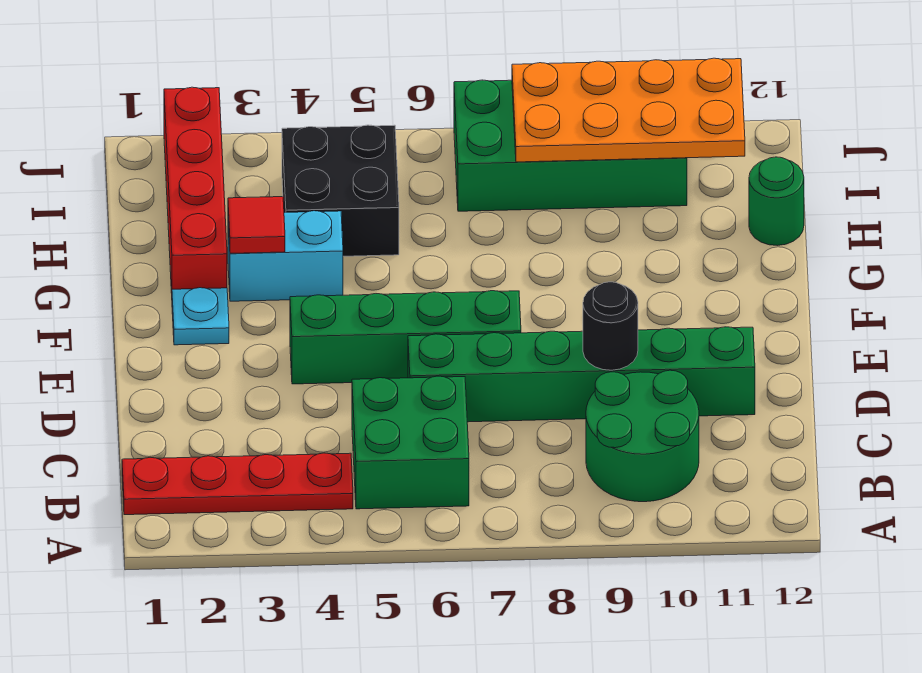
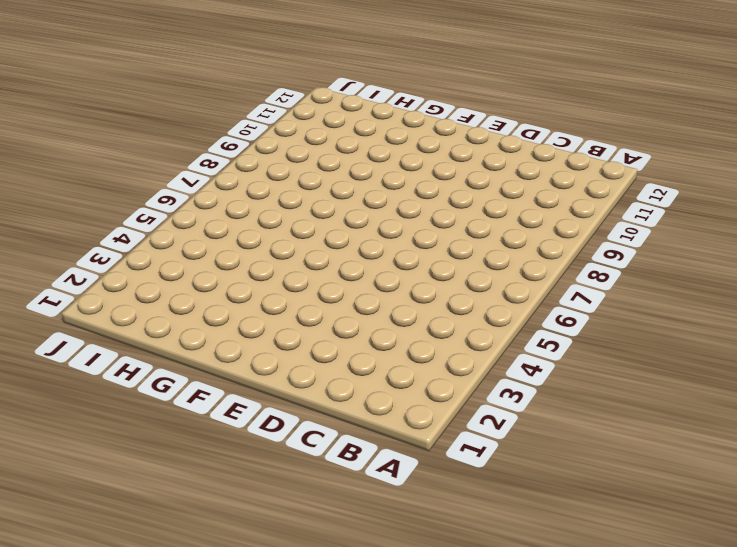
none -> red plate B1:B4 level 1
none -> green brick B5:C6 level 1
none -> green round brick B9:C10 level 1

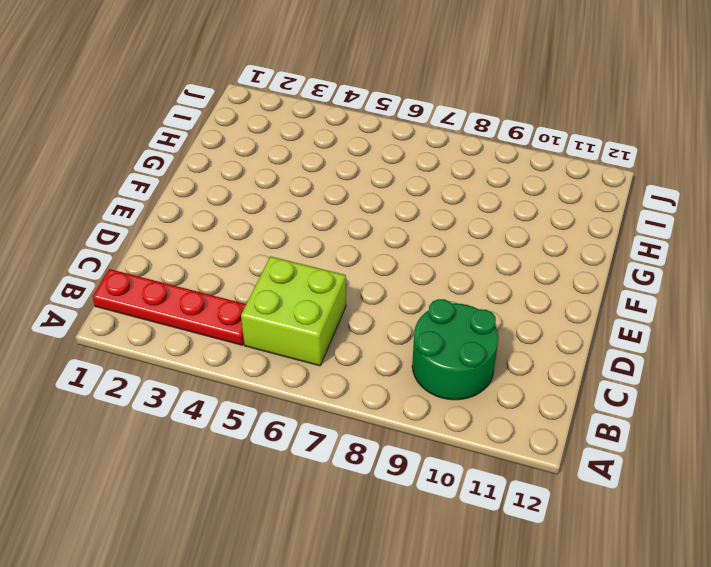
lime brick B5:C6 level 1 -> green brick B5:C6 level 1
none -> green brick D6:D11 level 1
none -> green brick E4:E7 level 1
none -> cyan plate F2 level 1

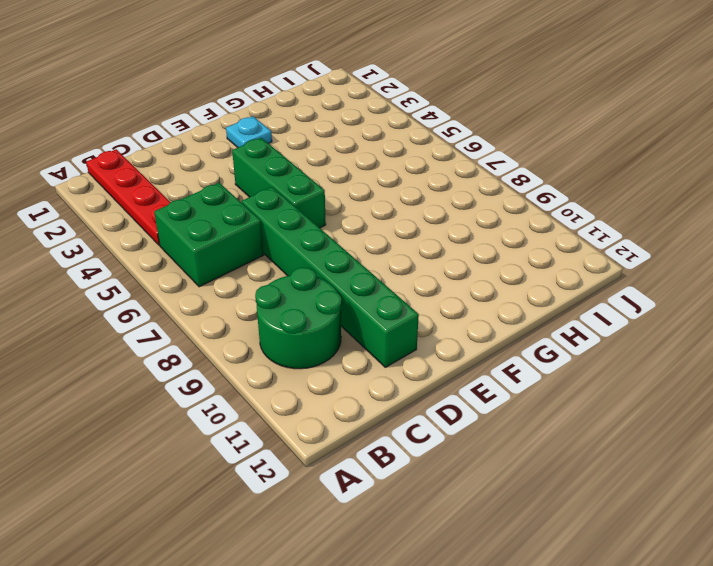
green brick E4:E6 level 1 -> green brick E4:E7 level 1
none -> red brick G2:J2 level 1
none -> cyan brick G3:G4 level 1
none -> black brick H4:I5 level 1

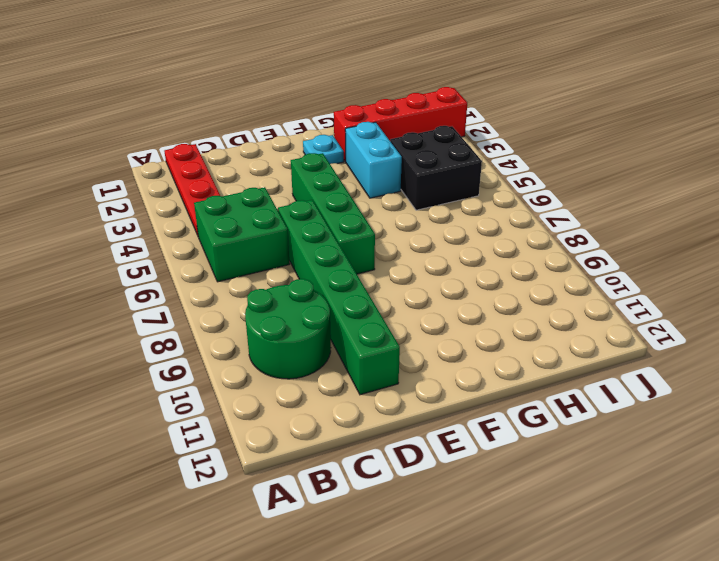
none -> green round brick H12 level 1
none -> green brick I7:J10 level 1
none -> black round brick D9 level 2

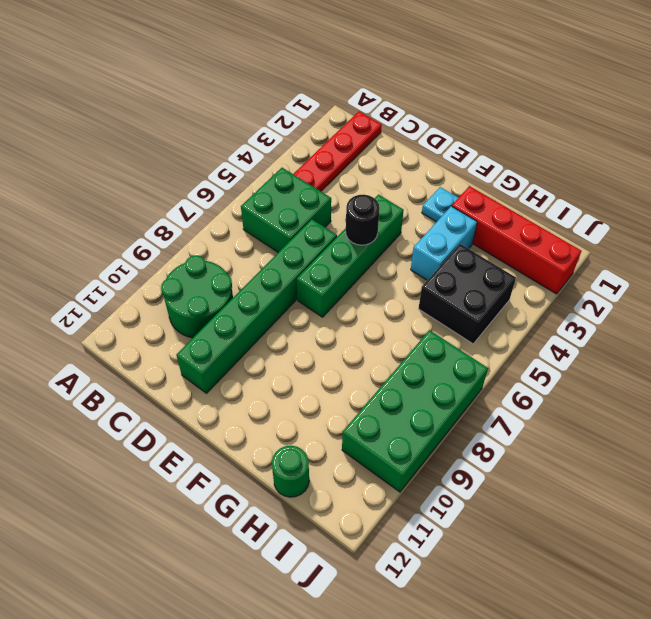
black round brick E5 level 2 -> black round brick D9 level 2
none -> red tile G3 level 2
none -> orange plate I8:J11 level 2

